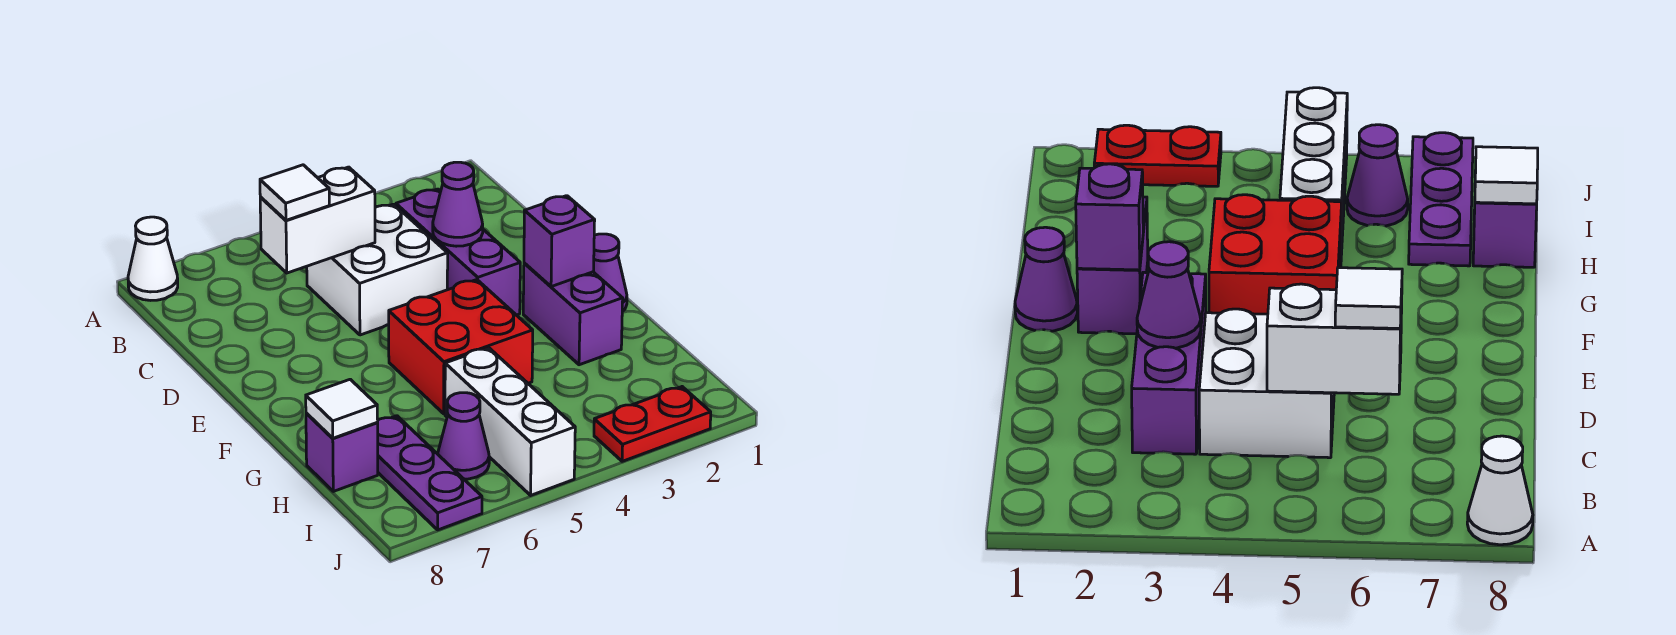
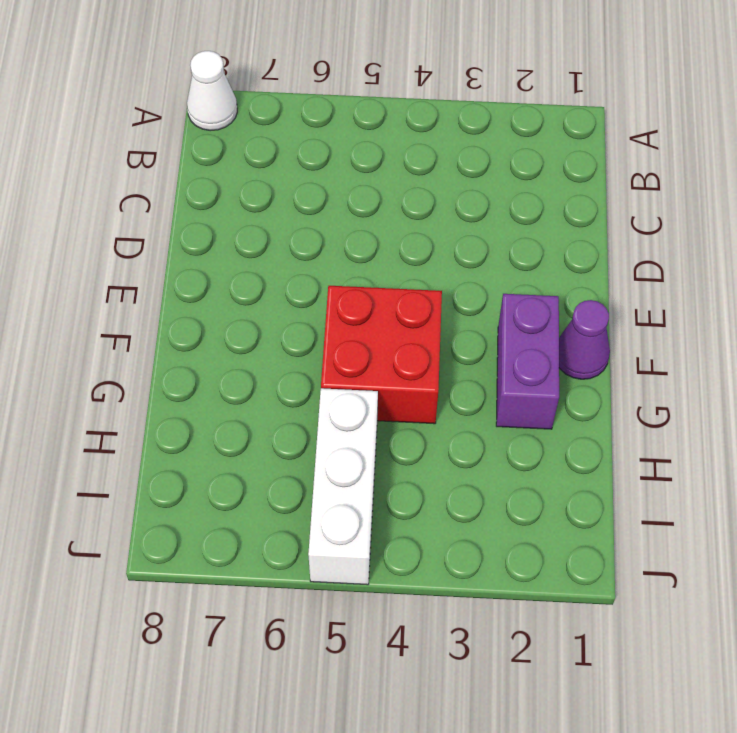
none -> purple brick C3:E3 level 1
none -> white brick C4:D5 level 1
none -> purple plate H7:J7 level 1

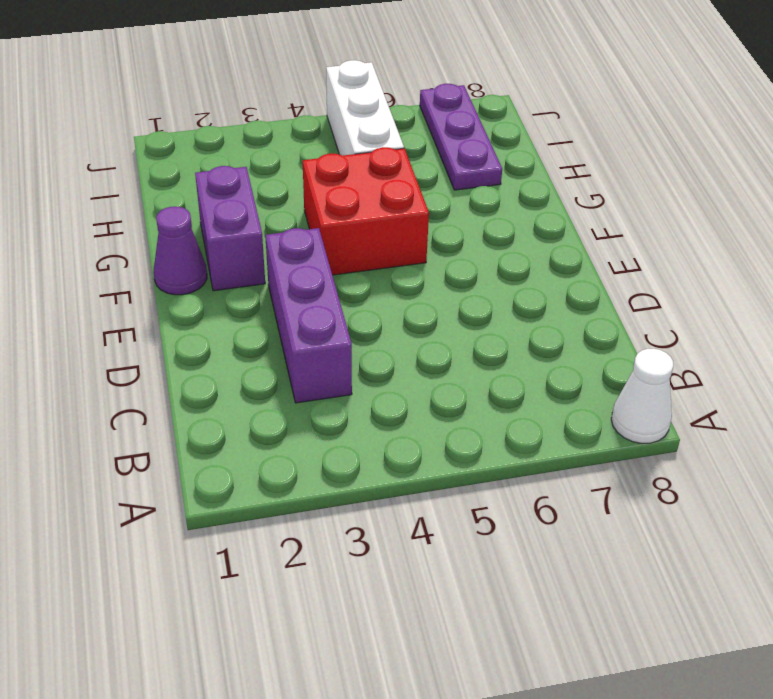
none -> white brick C4:D5 level 1
none -> purple brick H8 level 1
none -> purple cone I6 level 1

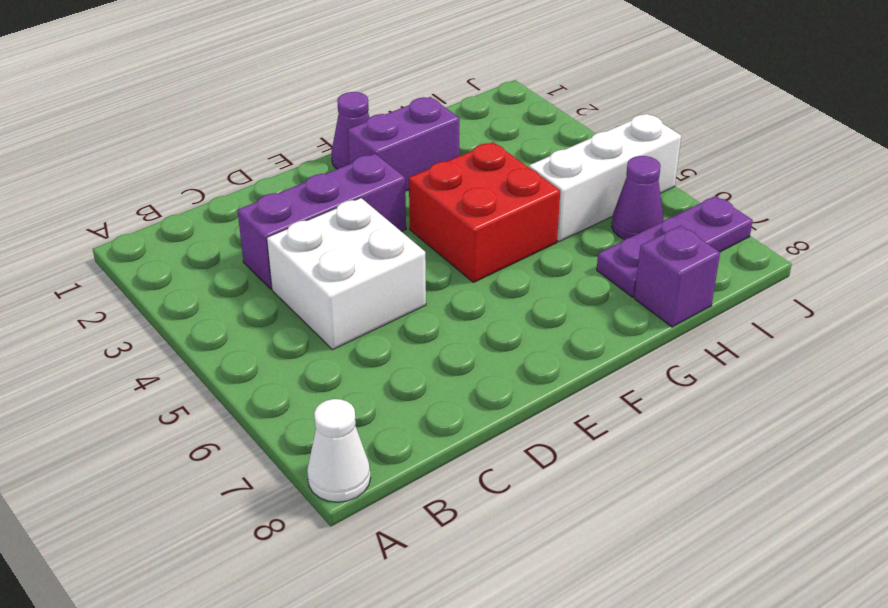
none -> red plate J2:J3 level 1
none -> white brick C5:C6 level 2
none -> purple cone D3 level 2

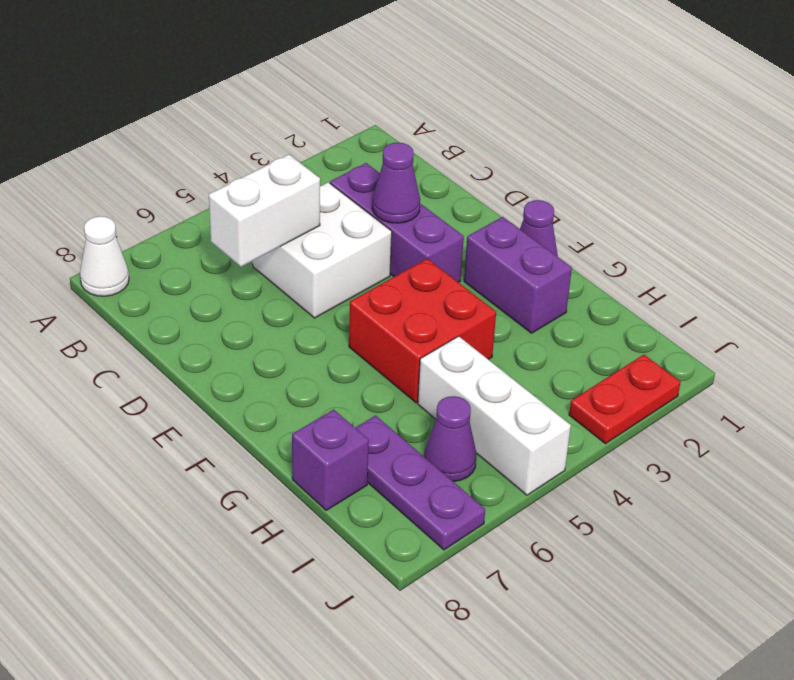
none -> purple brick F2 level 2
none -> white tile H8 level 2
none -> white tile C6 level 3

